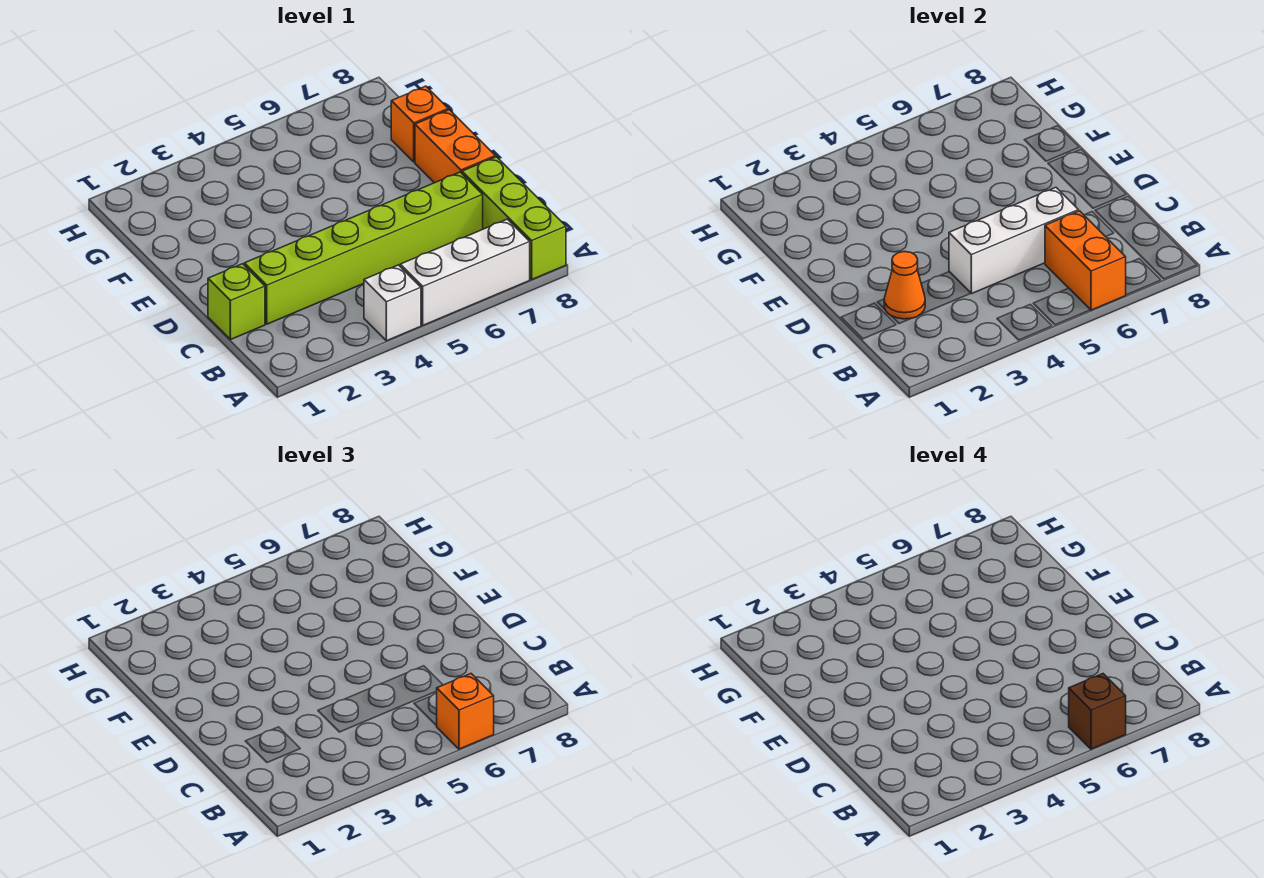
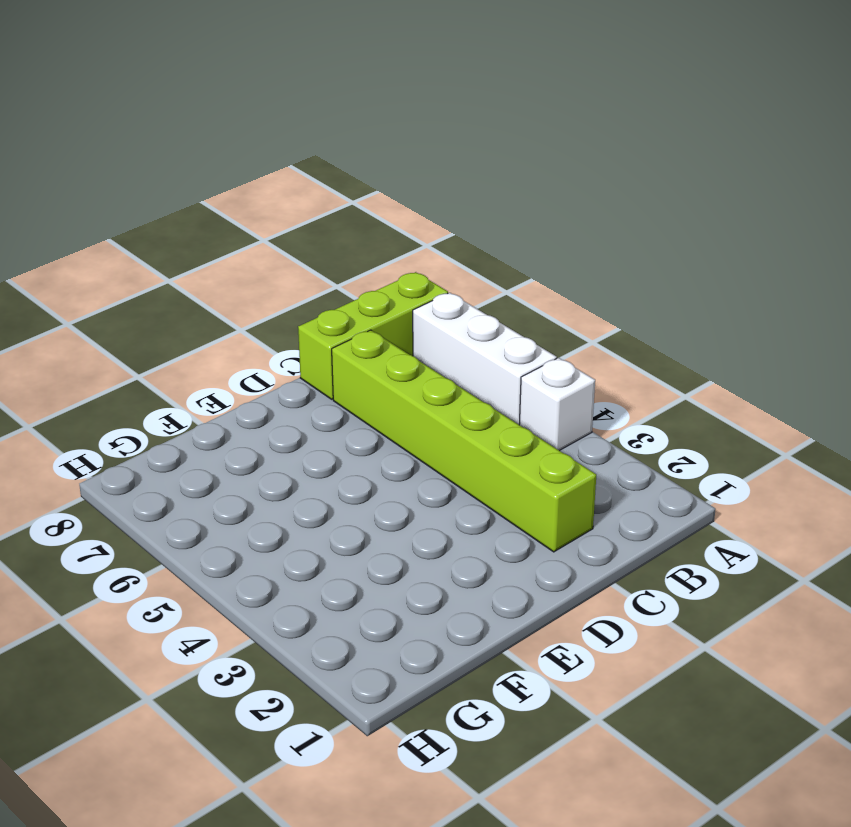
none -> lime brick C1 level 1
none -> orange brick D8:E8 level 1
none -> orange brick F8 level 1

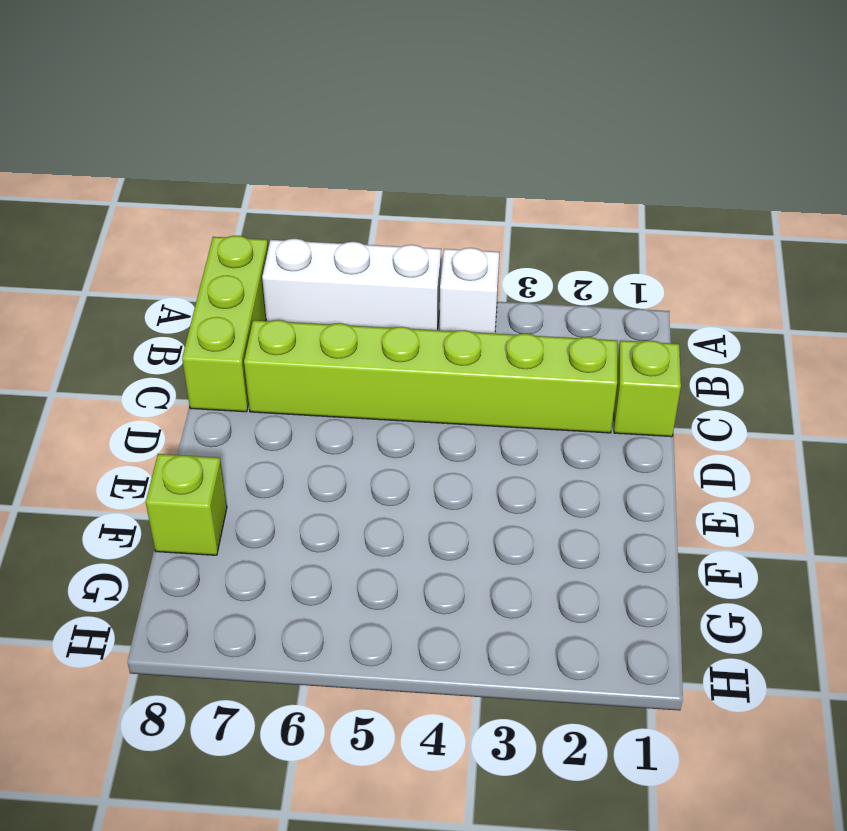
lime brick F8 level 1 -> orange brick F8 level 1
none -> orange brick D8:E8 level 1
none -> orange brick A6:B6 level 2
none -> orange cone C2 level 2

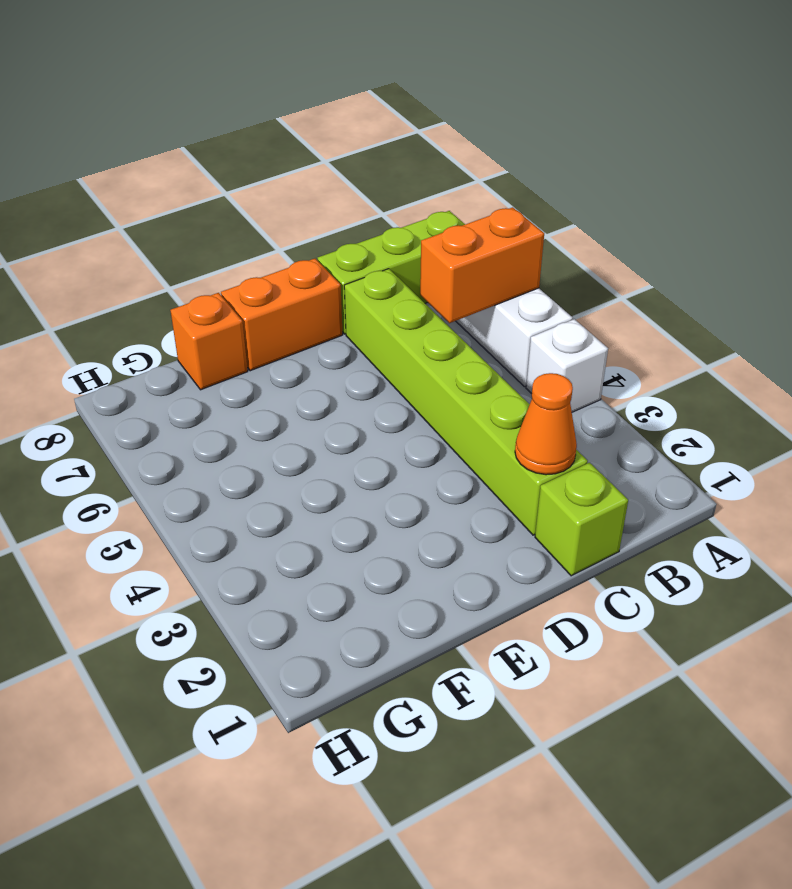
none -> white brick C4:C6 level 2
none -> orange brick A6 level 3
none -> brown brick A6 level 4

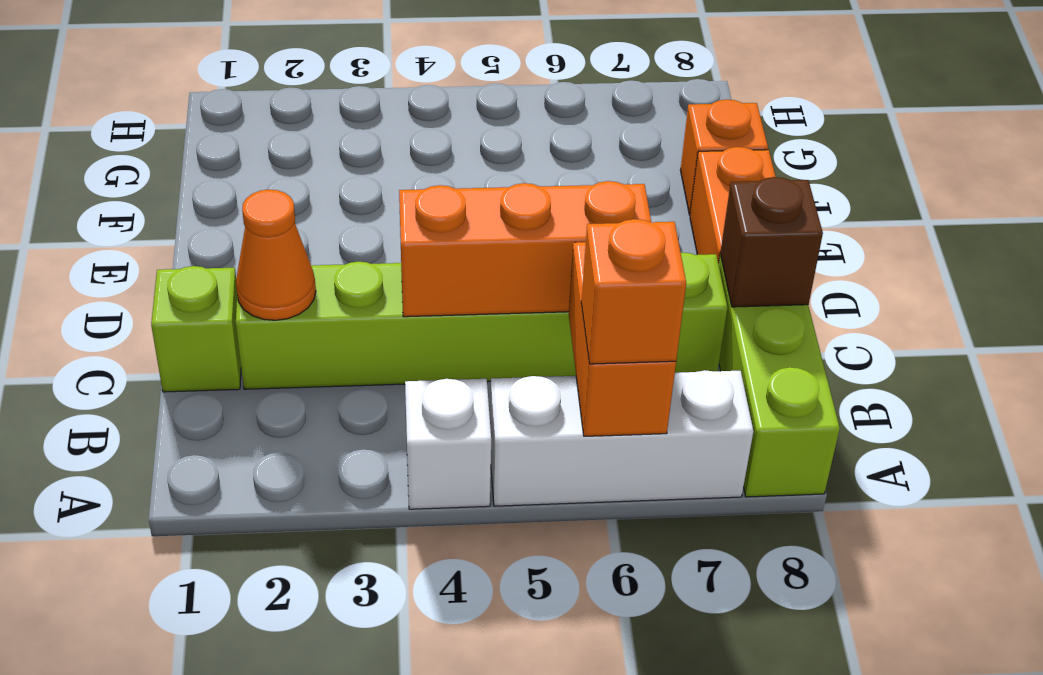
orange brick C4:C6 level 2 -> white brick C4:C6 level 2
brown brick C8 level 2 -> brown brick A6 level 4

